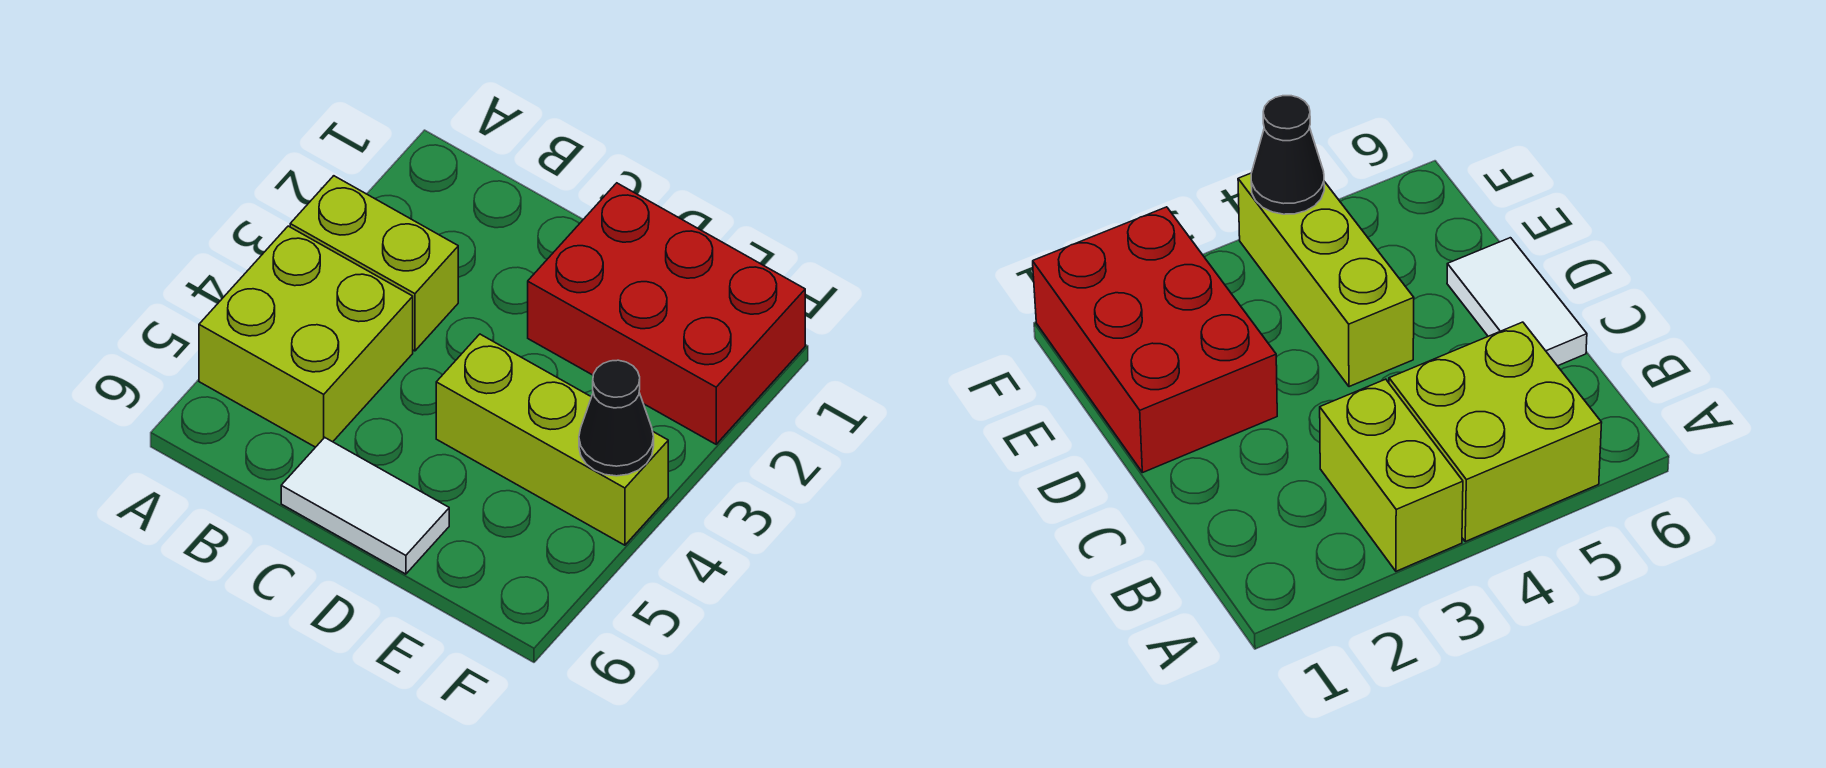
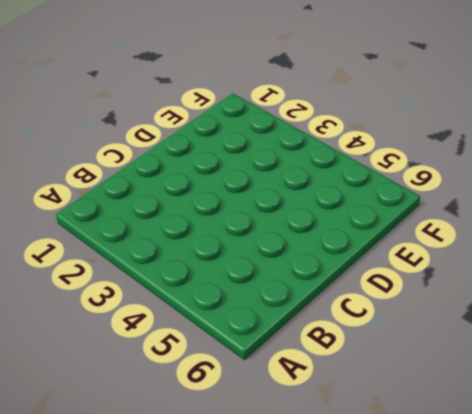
none -> lime brick A3:B3 level 1
none -> lime brick A4:B5 level 1

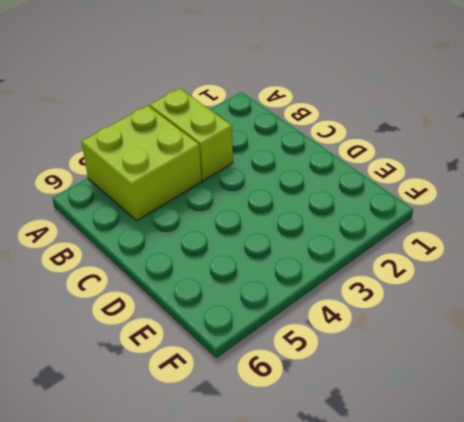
none -> white tile C6:D6 level 1
none -> red brick D1:F2 level 1

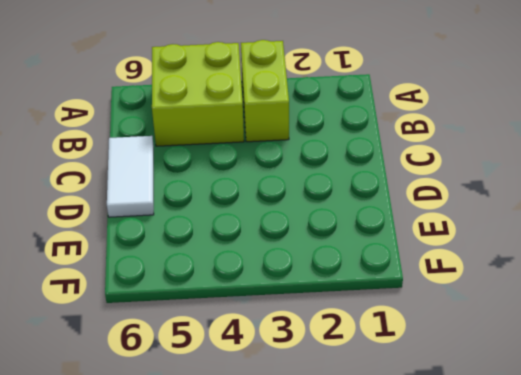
none -> red brick D1:F2 level 1
none -> lime brick D4:F4 level 1

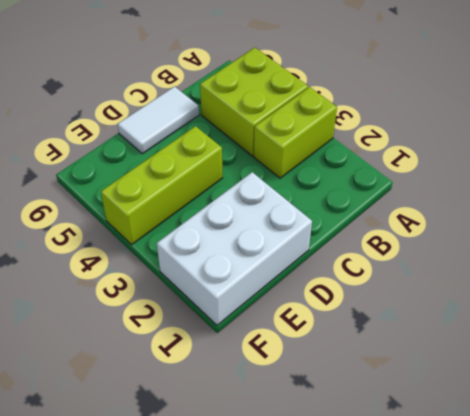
white brick D1:F2 level 1 -> red brick D1:F2 level 1
none -> black cone F4 level 2

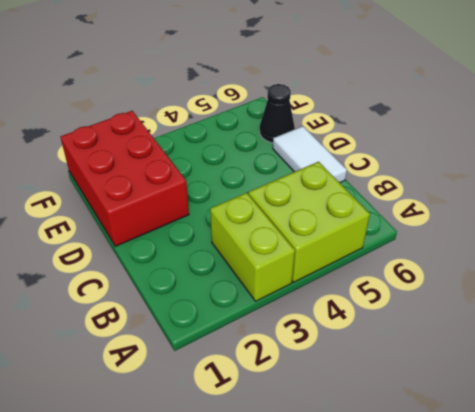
black cone E6 level 1 -> black cone F4 level 2
none -> lime brick D4:F4 level 1

